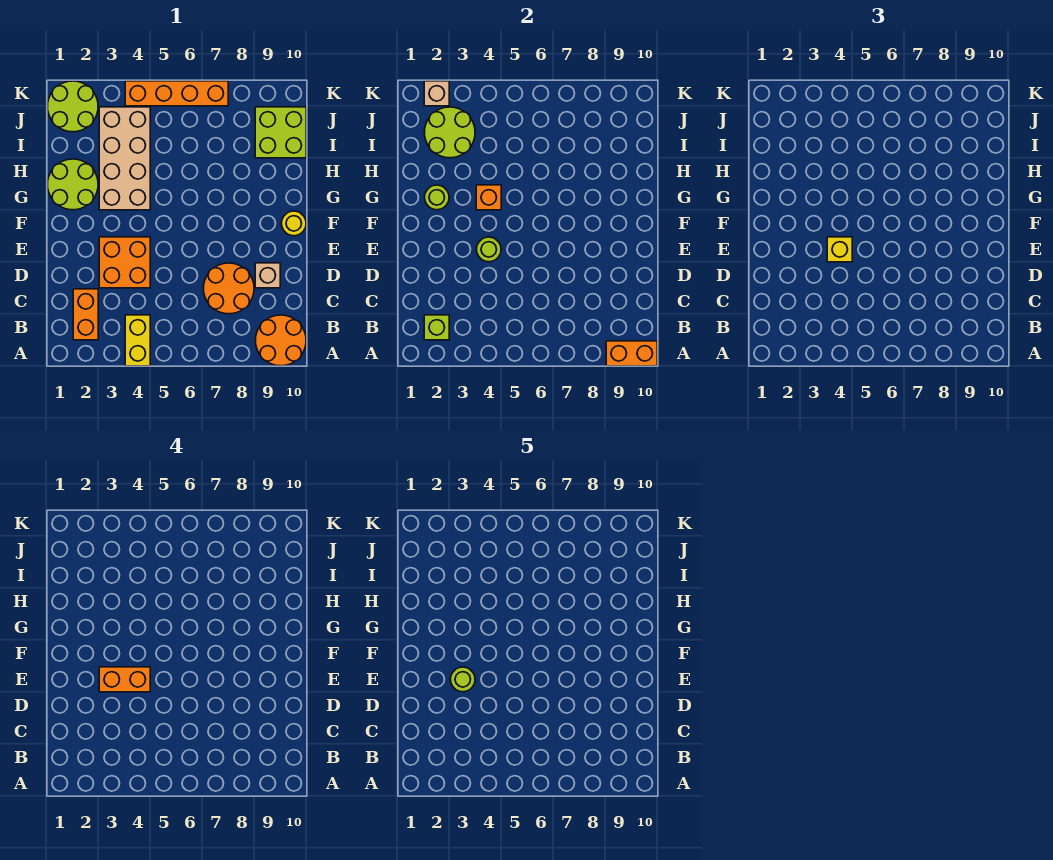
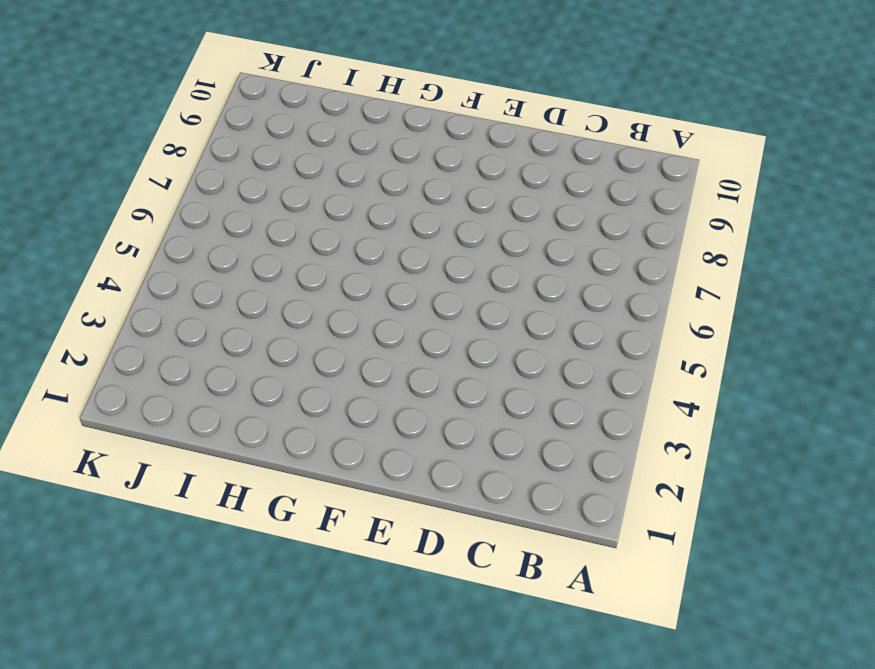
none -> yellow brick A4:B4 level 1
none -> orange round brick A9:B10 level 1
none -> orange brick B2:C2 level 1

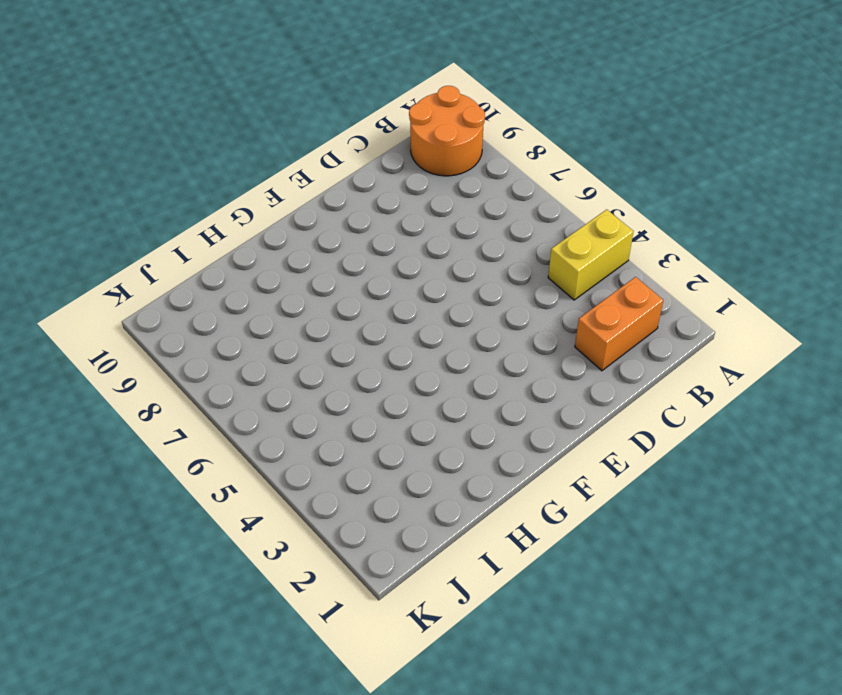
none -> orange round brick C7:D8 level 1
none -> orange brick D3:E4 level 1
none -> tan brick D9 level 1

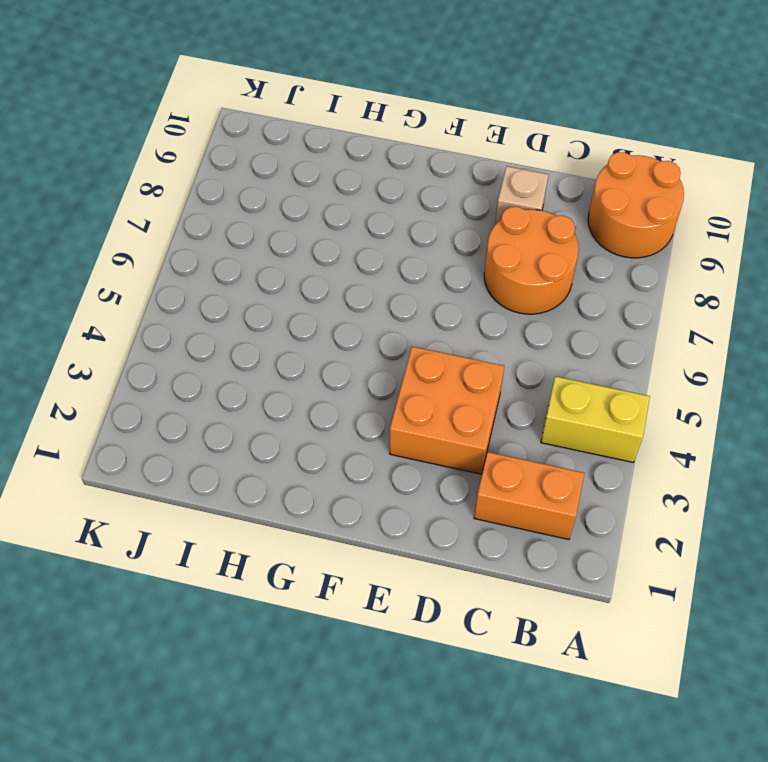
none -> yellow round brick F10 level 1
none -> lime round brick G1:H2 level 1
none -> tan brick G3:J4 level 1

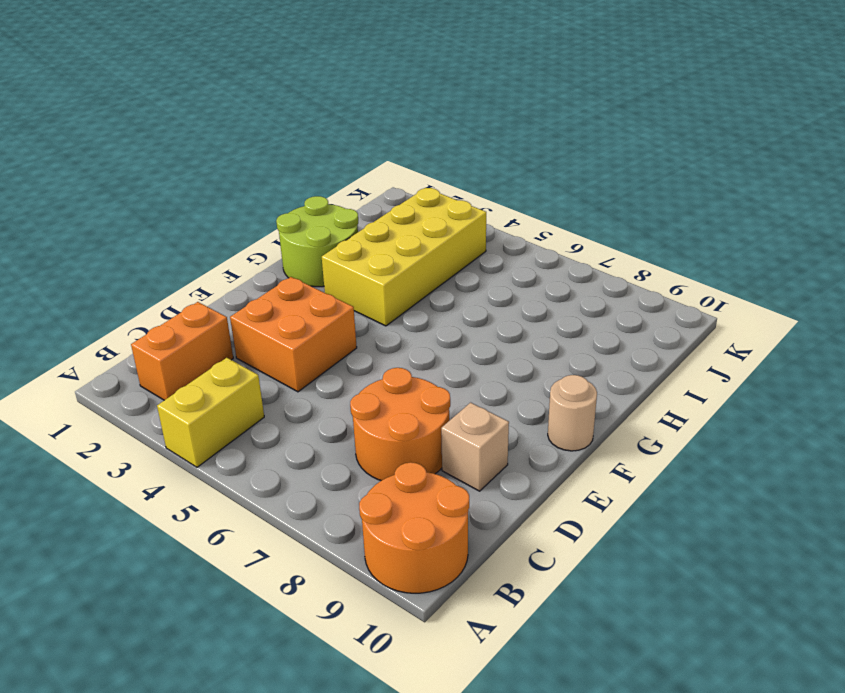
tan round brick F10 level 1 -> yellow round brick F10 level 1
yellow brick G3:J4 level 1 -> tan brick G3:J4 level 1
none -> lime brick I9:J10 level 1
none -> lime round brick J1:K2 level 1
none -> orange brick K4:K7 level 1

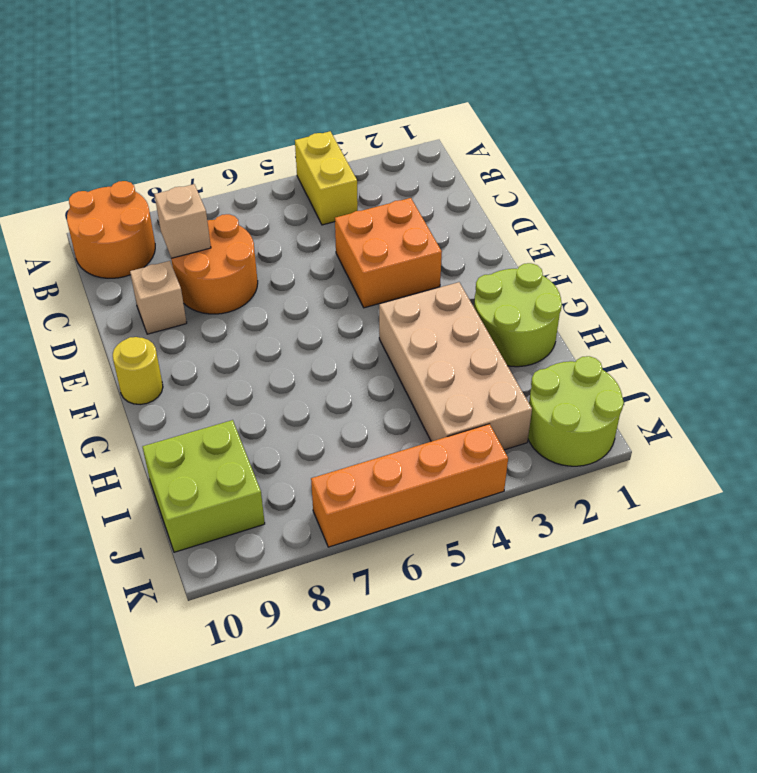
tan brick C8 level 2 -> tan brick K2 level 2
none -> orange brick B2:C2 level 1
none -> orange brick A9:A10 level 2
none -> lime brick B2 level 2

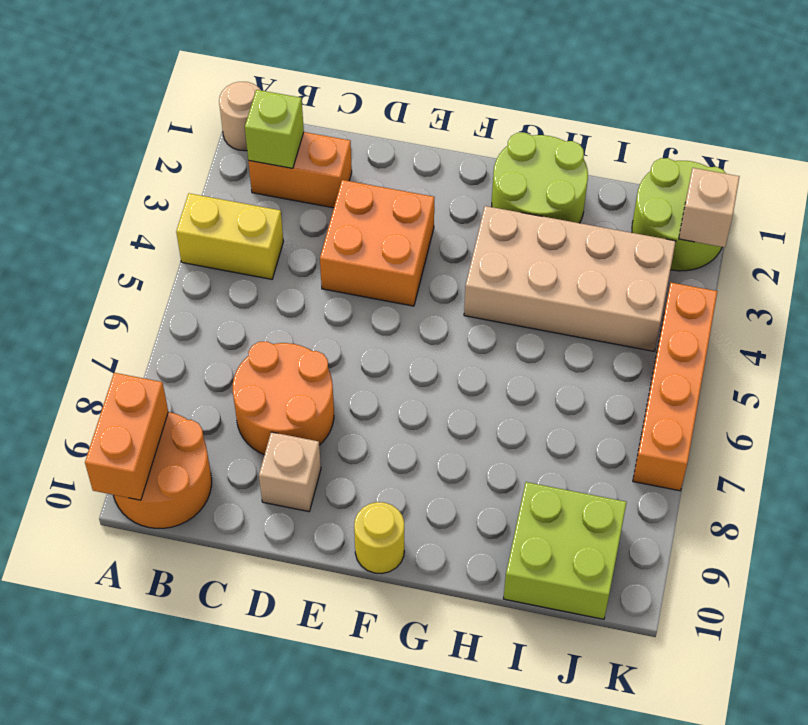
tan round brick A1 level 1 -> none
none -> lime round brick E4 level 2
none -> lime round brick G2 level 2
none -> orange brick G4 level 2

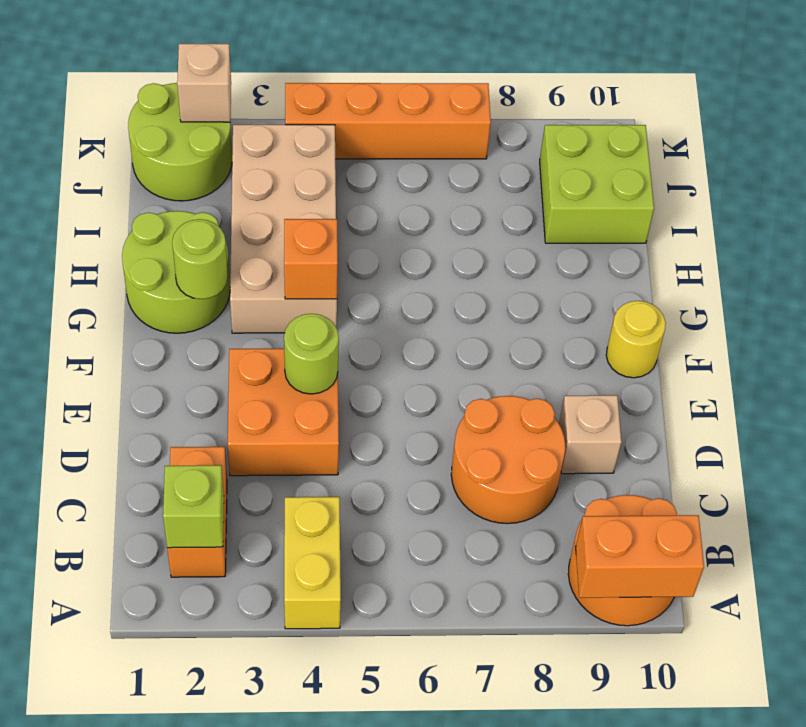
none -> lime round brick I2:J3 level 2
none -> yellow brick E4 level 3
none -> orange brick E3:E4 level 4

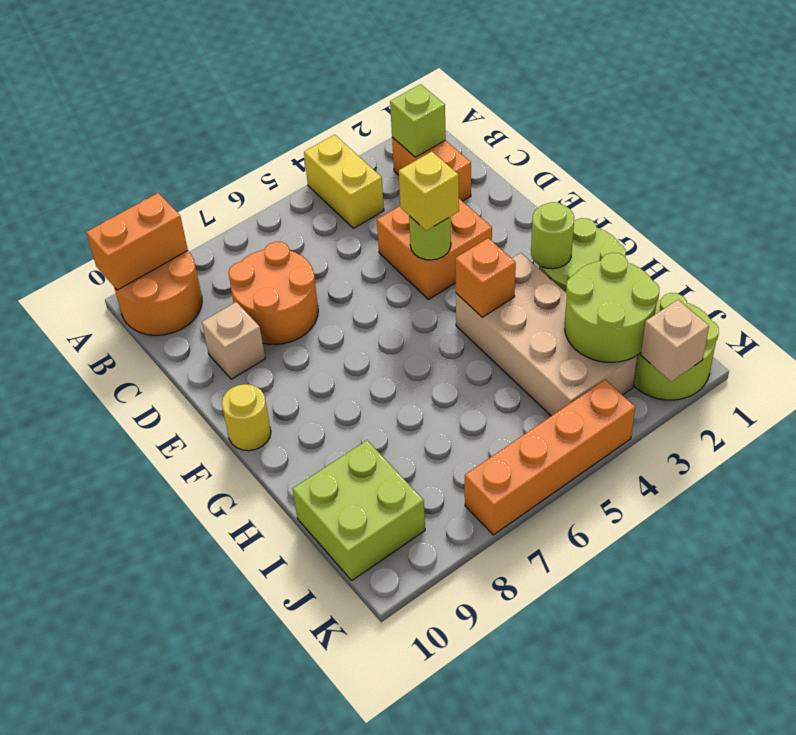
none -> orange brick E3:E4 level 4
none -> lime round brick E3 level 5

